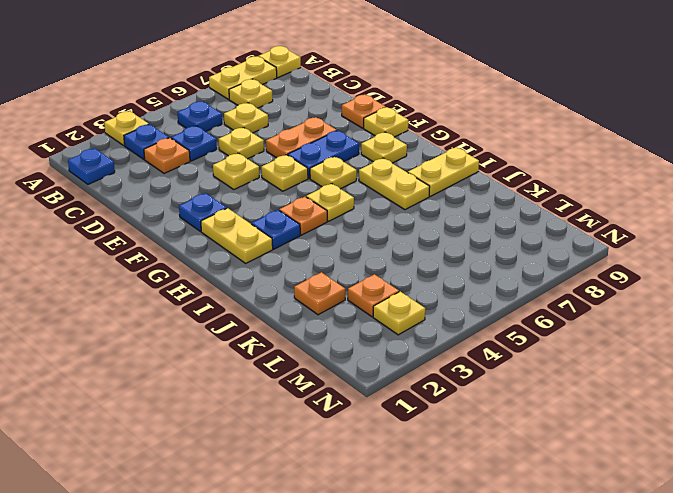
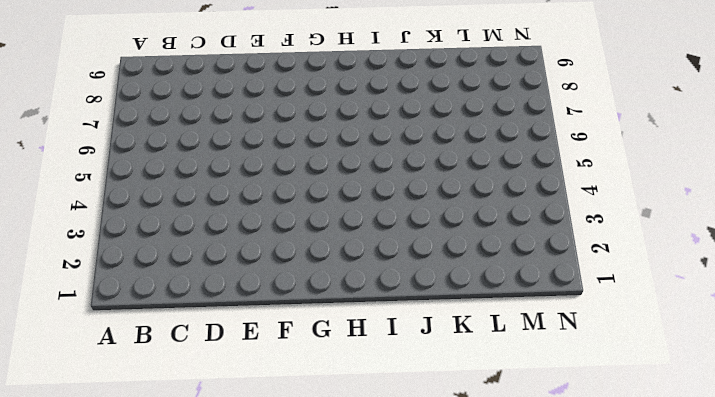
none -> yellow plate A3 level 1
none -> yellow plate A7:A8 level 1
none -> yellow plate A9 level 1

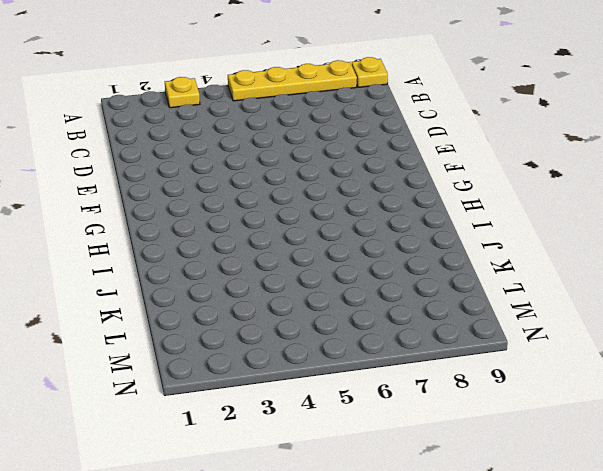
yellow plate A5:A8 level 1 -> yellow plate A7:A8 level 1
none -> blue plate B1 level 1
none -> blue plate B3 level 1
none -> blue plate B5 level 1

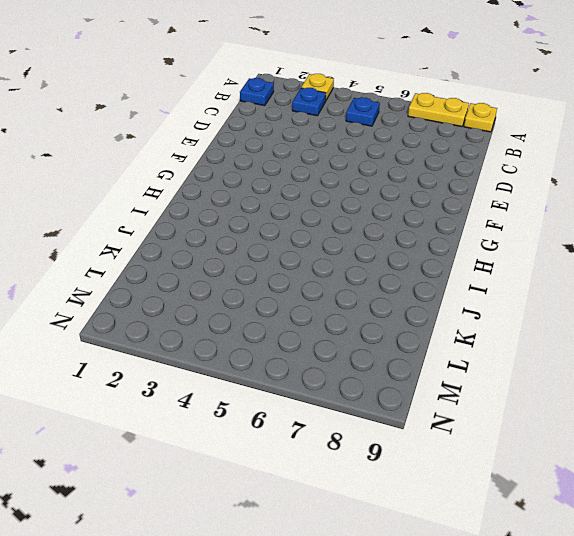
none -> yellow plate B7 level 1
none -> orange plate C3 level 1
none -> blue plate C4 level 1

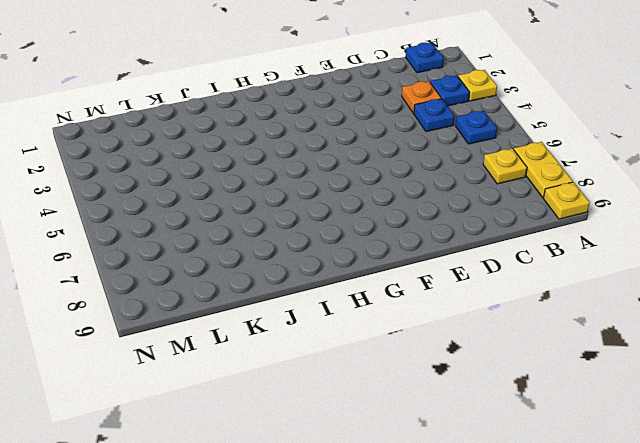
none -> yellow plate C6 level 1
none -> yellow plate D5 level 1
none -> yellow plate E4 level 1

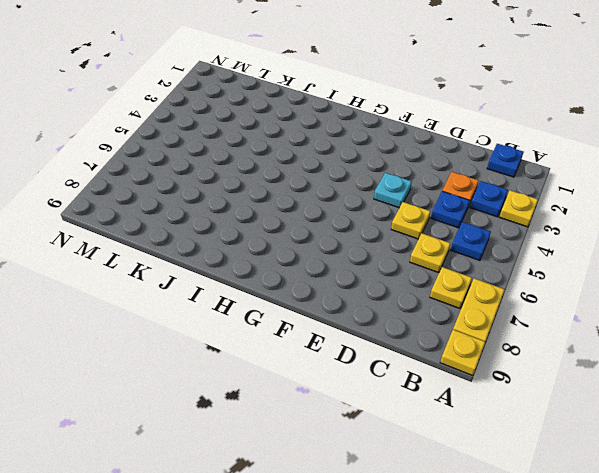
cyan plate E4 level 1 -> yellow plate E4 level 1
none -> orange plate E6:E7 level 1
none -> orange plate E9 level 1
none -> blue plate F2 level 1

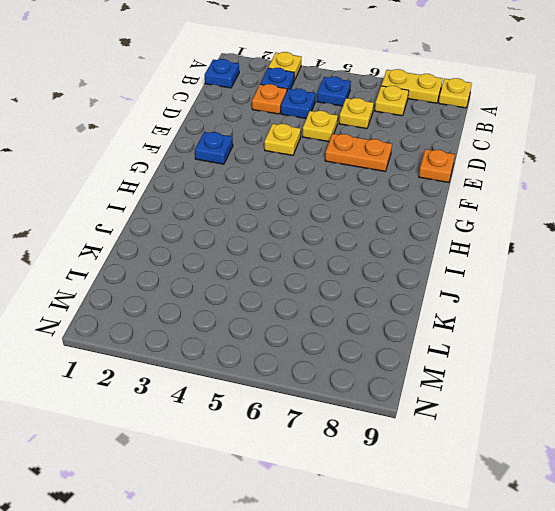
none -> yellow plate F5 level 1
none -> blue plate F6:F7 level 1
none -> yellow plate F9 level 1

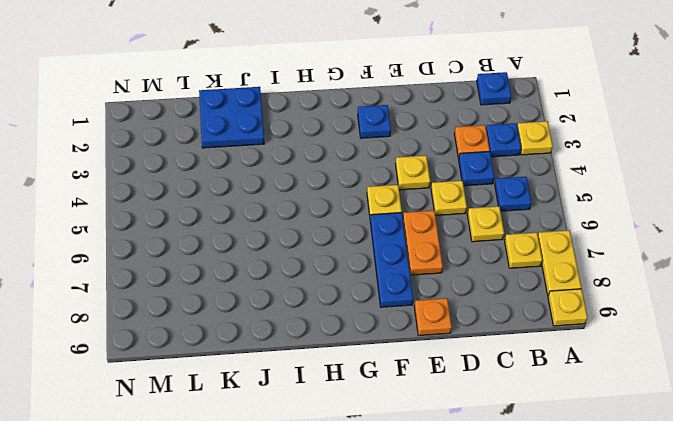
blue plate F6:F8 level 1 -> blue plate F6:F7 level 1
blue plate J1:K2 level 1 -> orange plate K2 level 1
none -> yellow plate F9 level 1
none -> yellow plate G2:H2 level 1
none -> yellow plate G6 level 1

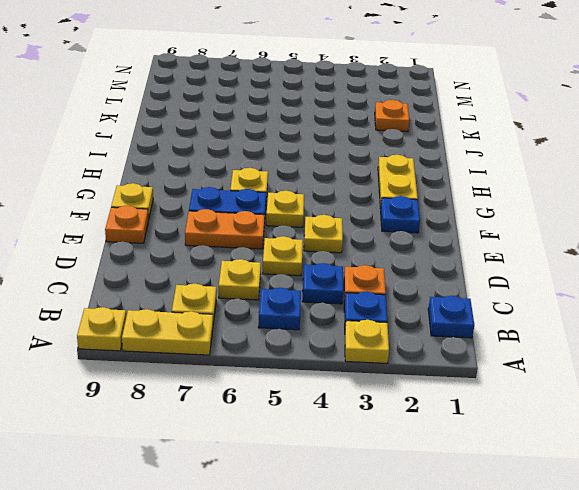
none -> yellow plate G8 level 1
none -> blue plate H3 level 1
none -> orange plate H4 level 1

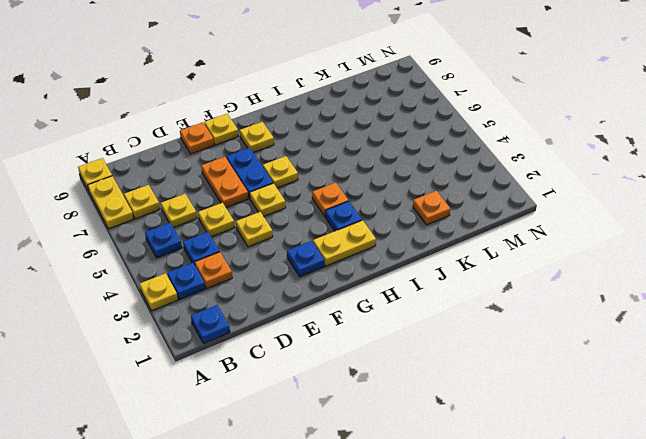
none -> yellow plate H5 level 1
none -> yellow plate H7:I7 level 1
none -> yellow plate I8:I9 level 1

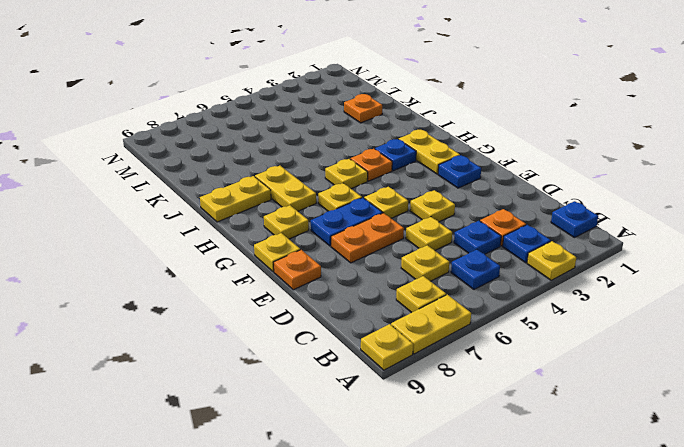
none -> orange plate L3 level 1
none -> yellow plate M3 level 1

